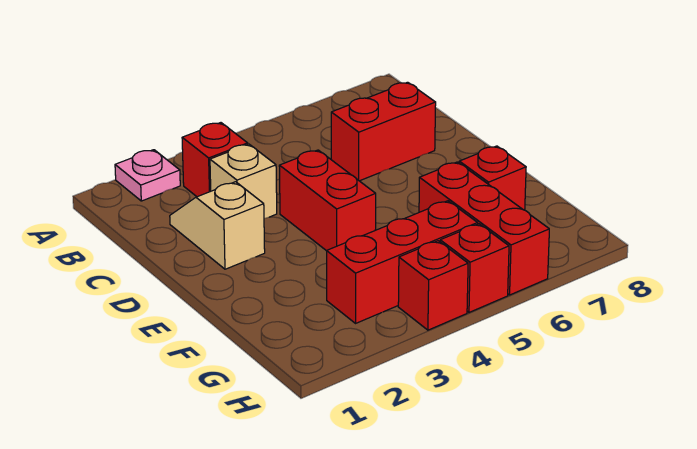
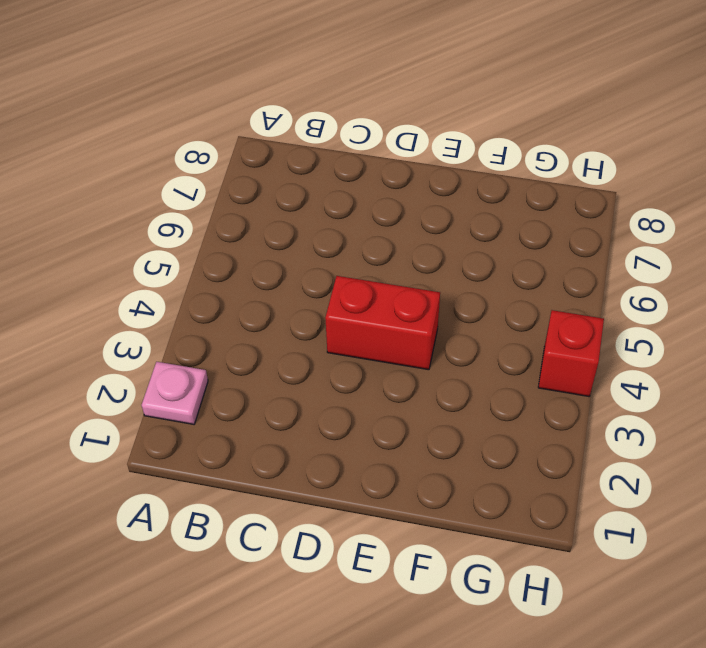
none -> red brick B3 level 1
none -> tan slope C2:D2 level 1 top D

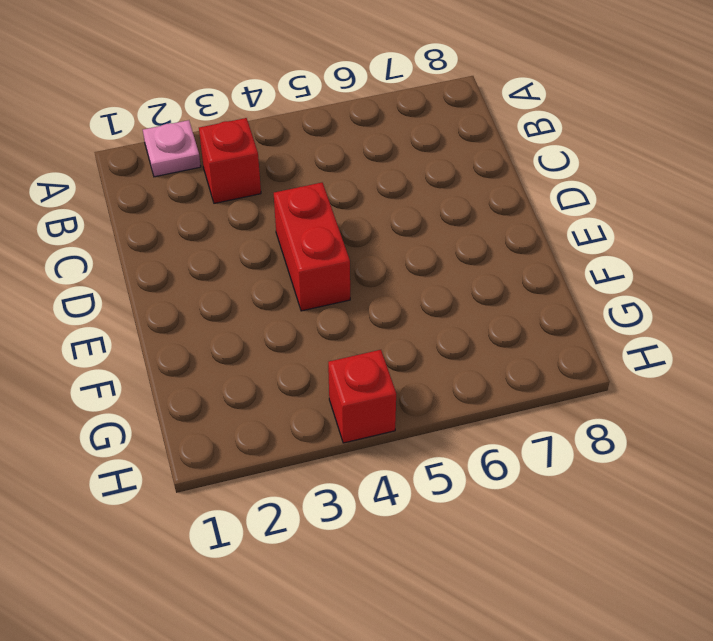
none -> tan slope C2:D2 level 1 top D
none -> tan brick C3 level 1

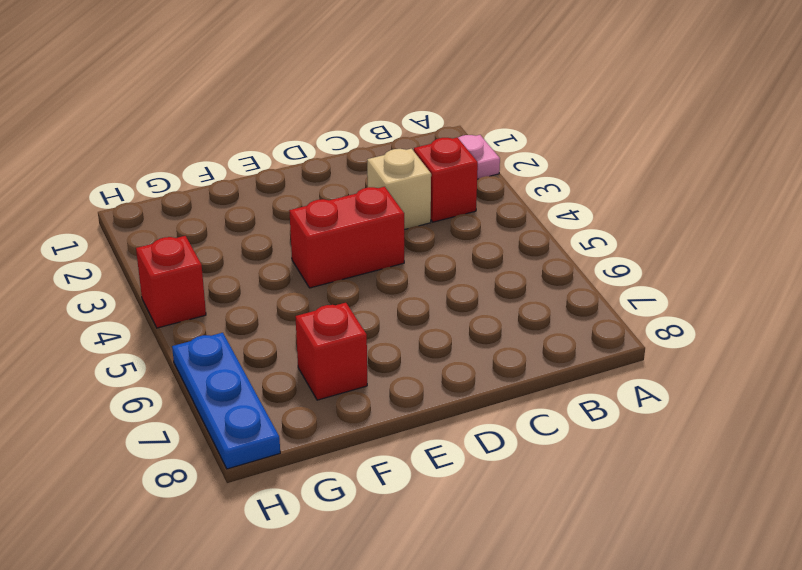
blue plate H6:H8 level 1 -> red brick F6:H6 level 1
none -> tan slope C2:D2 level 1 top D
none -> red brick C6:C7 level 1

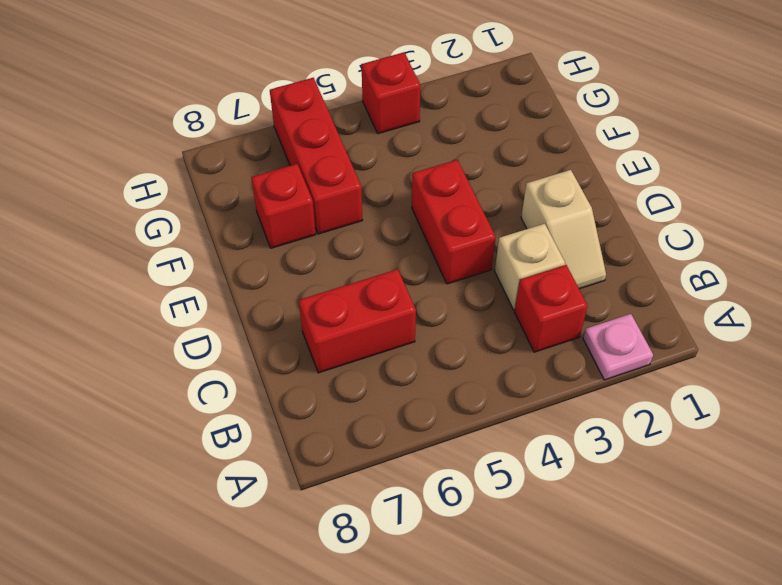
none -> red brick G3:G5 level 1
none -> red brick H5 level 1

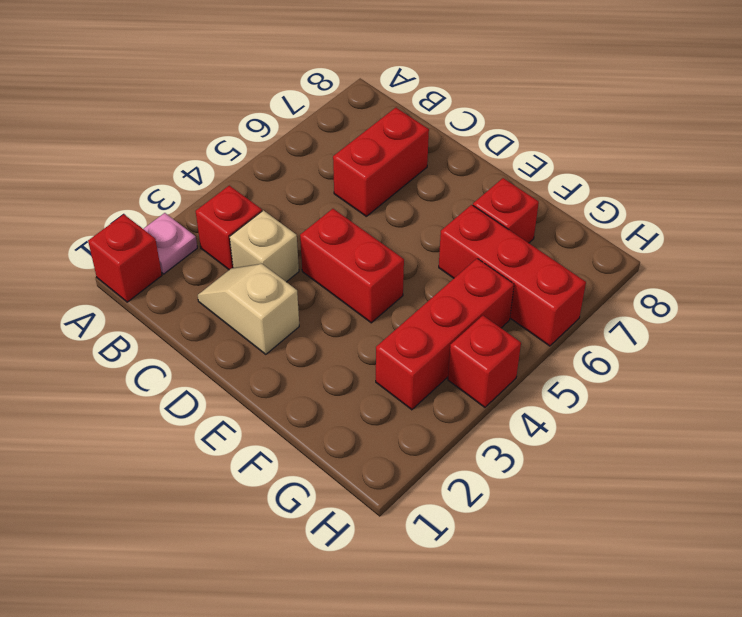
red brick A1 level 1 -> red brick H5 level 1

